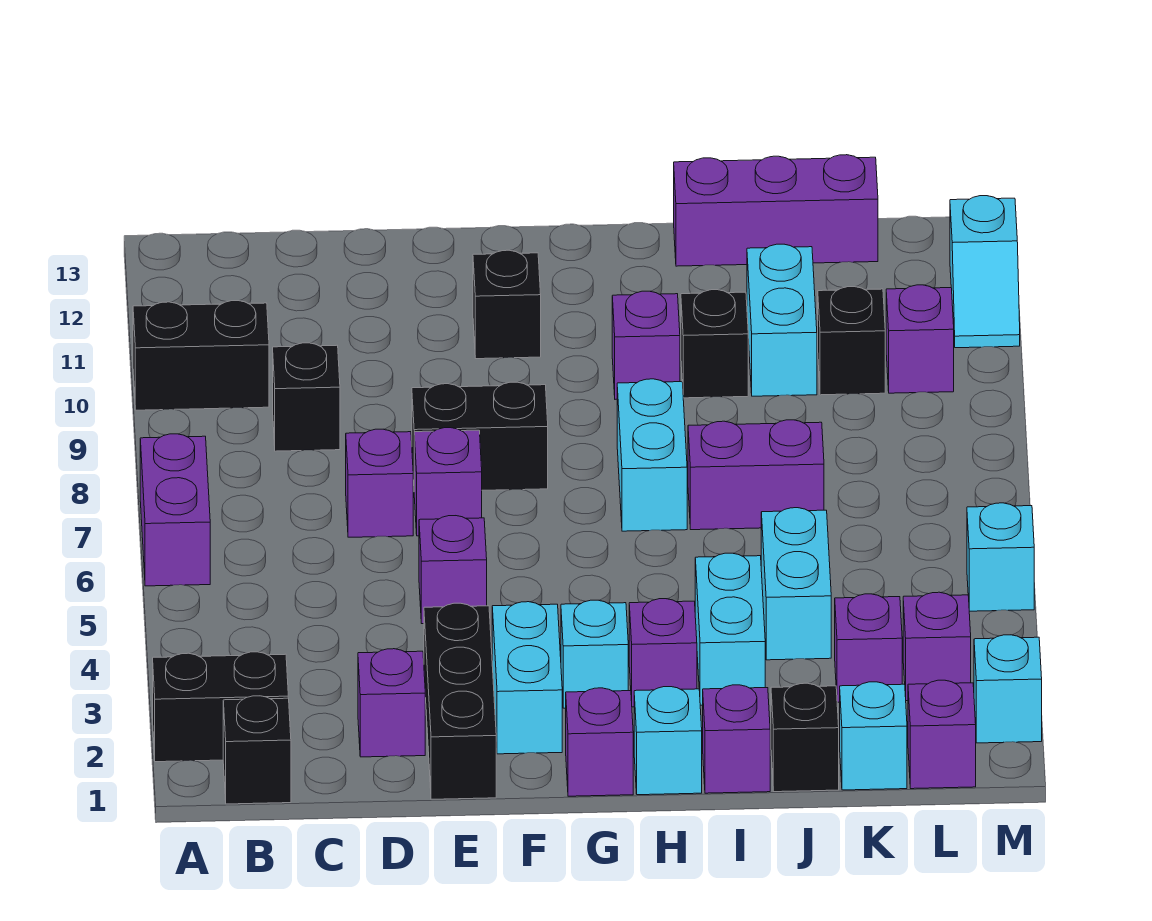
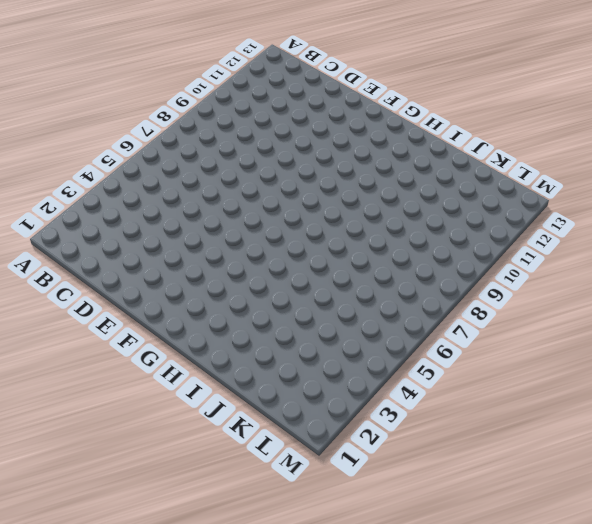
none -> black brick A2:B2 level 1
none -> purple brick A6:A7 level 1
none -> black brick A10:B10 level 1
none -> black brick B1 level 1

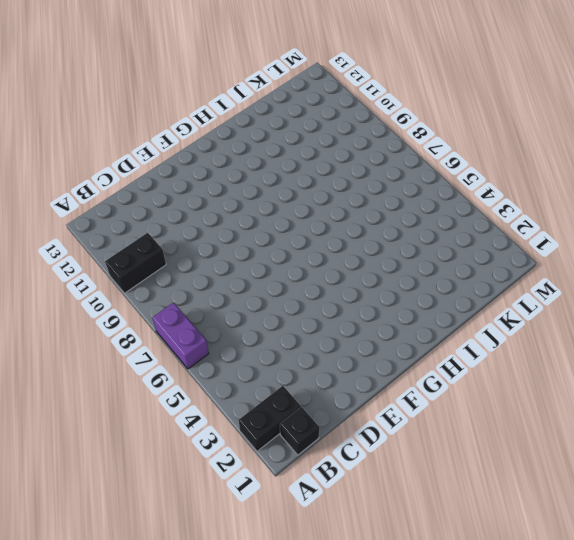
none -> black brick C9 level 1
none -> purple brick D2 level 1
none -> purple brick D7 level 1
none -> black brick E1:E3 level 1

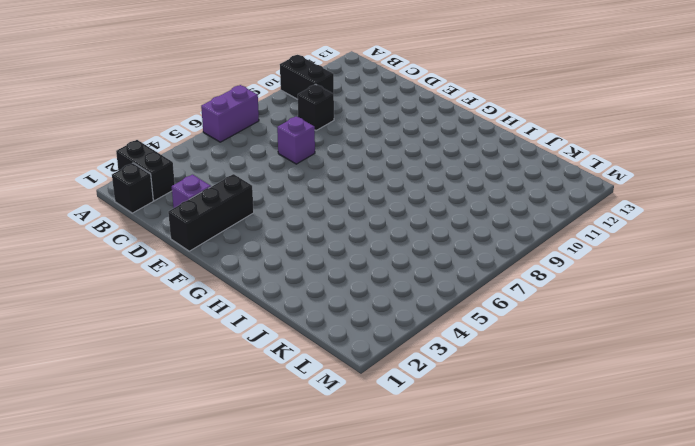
none -> purple brick E5 level 1
none -> purple brick E7 level 1
none -> black brick E8:F8 level 1
none -> cyan brick F2:F3 level 1

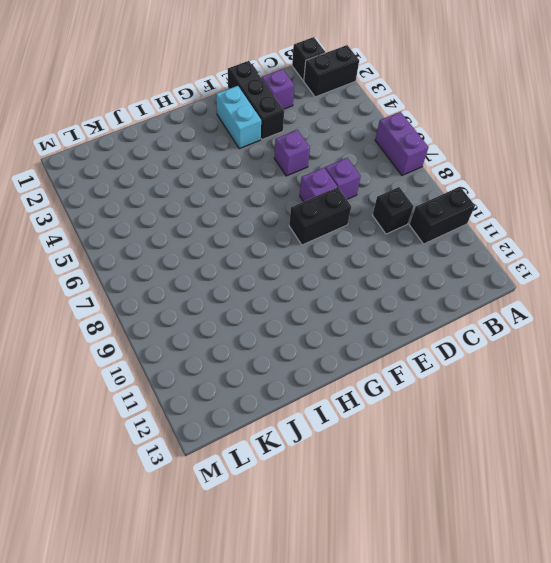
none -> black brick F11 level 1
none -> purple brick G1 level 1
none -> cyan brick G3 level 1
none -> cyan brick H1 level 1

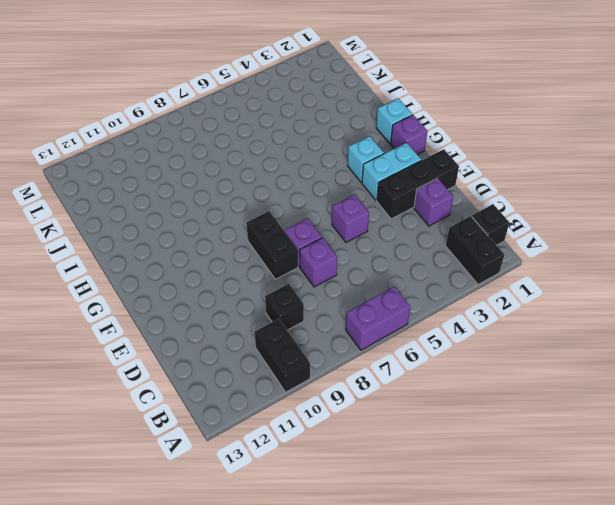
none -> black brick F11 level 1
none -> purple brick H3 level 1
none -> cyan brick H7:H8 level 1
none -> purple brick H10 level 1

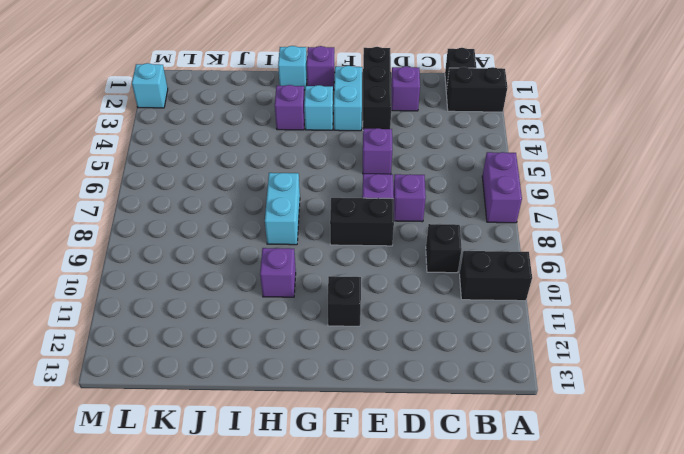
none -> purple brick I1 level 1
none -> cyan brick I3:I4 level 1
none -> purple brick I7:J7 level 1
none -> black brick I10 level 1

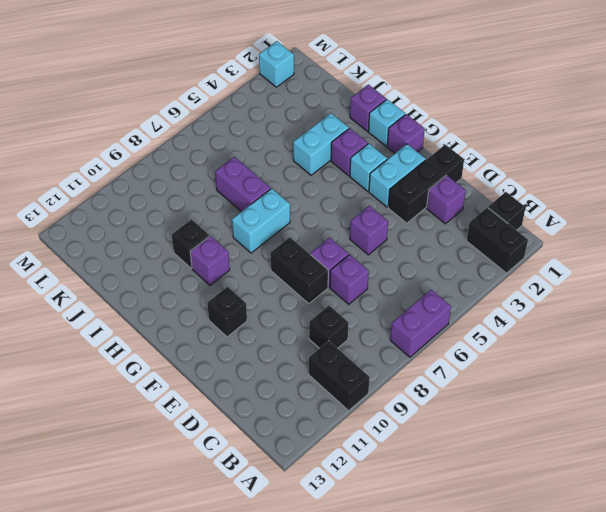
none -> purple brick I13:K13 level 1
none -> black brick J1 level 1
none -> cyan brick J4:J5 level 1
none -> cyan brick J10:J11 level 1

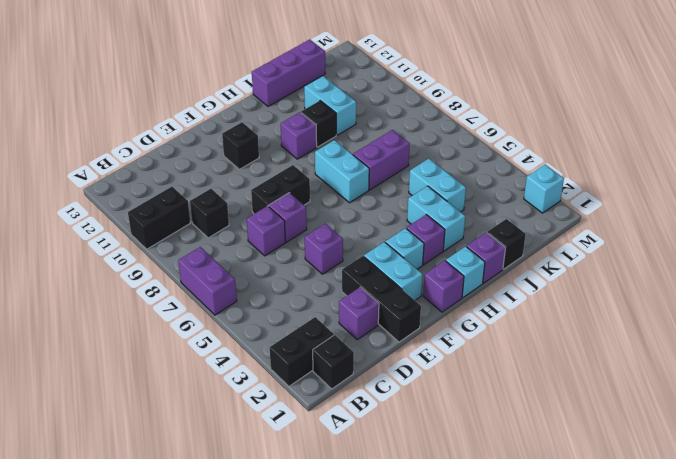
none -> cyan brick K1 level 1
none -> purple brick K3 level 1
none -> black brick K10 level 1
none -> purple brick L1 level 1

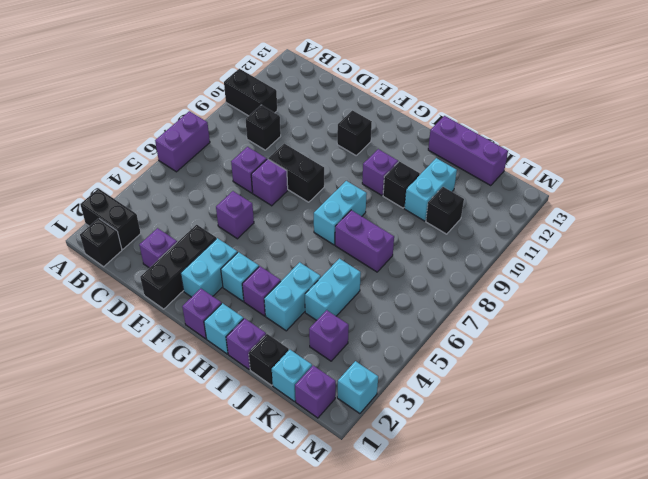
none -> purple brick L3 level 1
none -> purple brick L10 level 1
none -> cyan brick M5 level 1
none -> cyan slope M11:M12 level 1 top 12

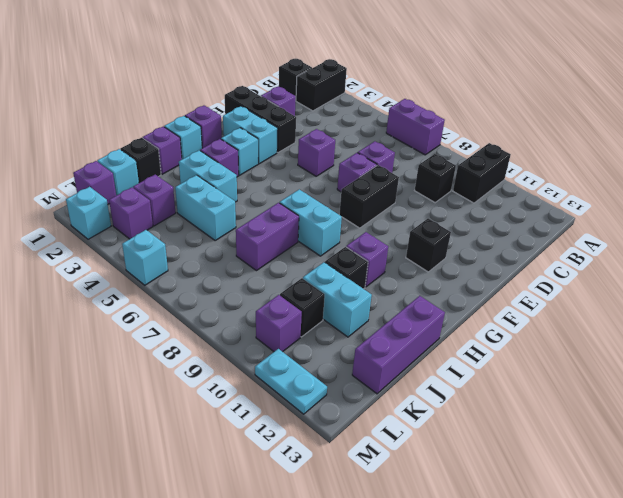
cyan plate M11:M12 level 1 -> cyan slope M11:M12 level 1 top 12

